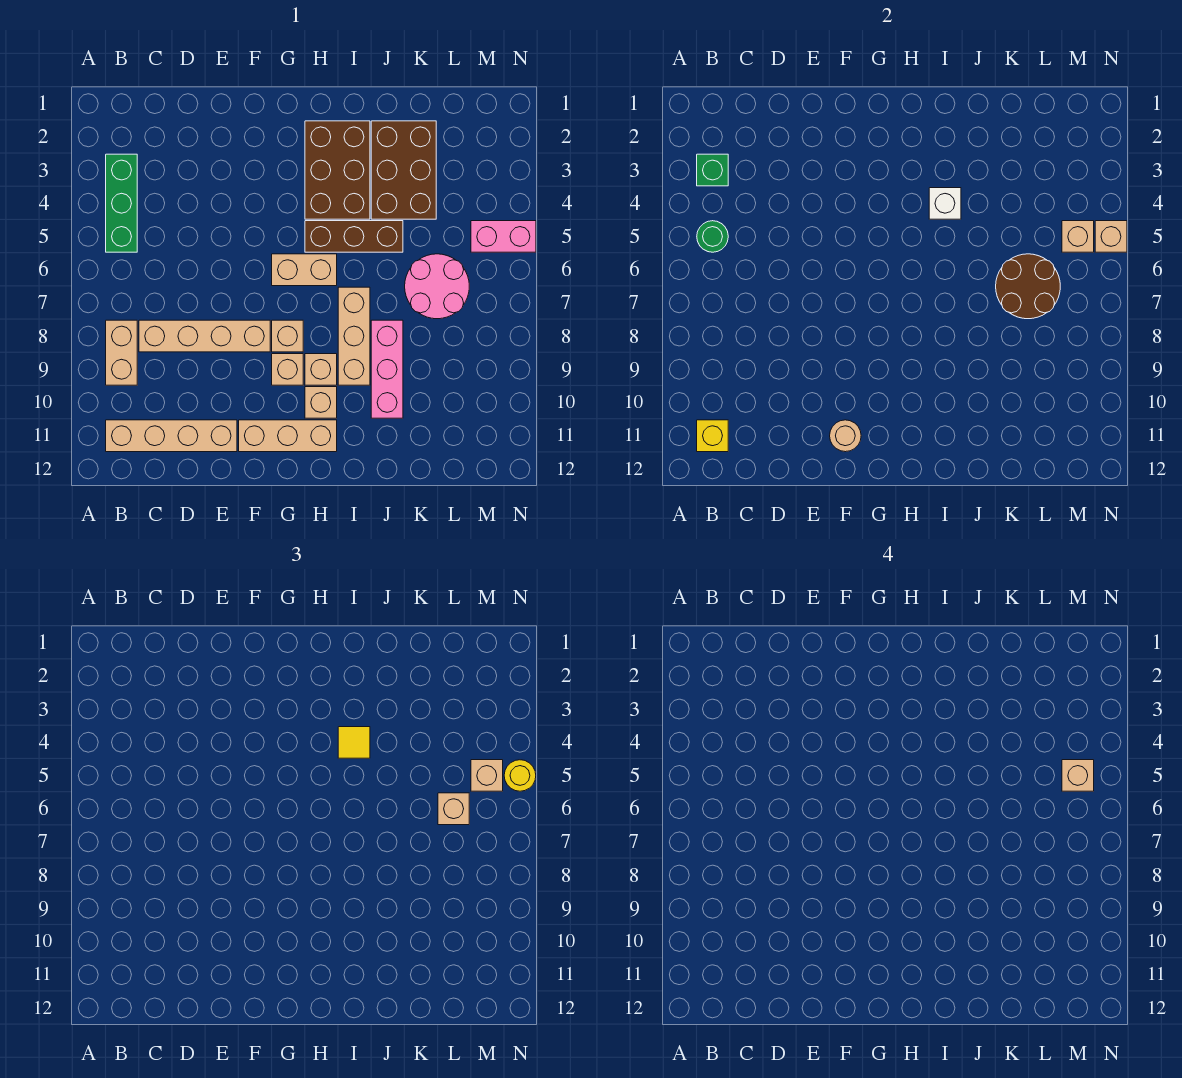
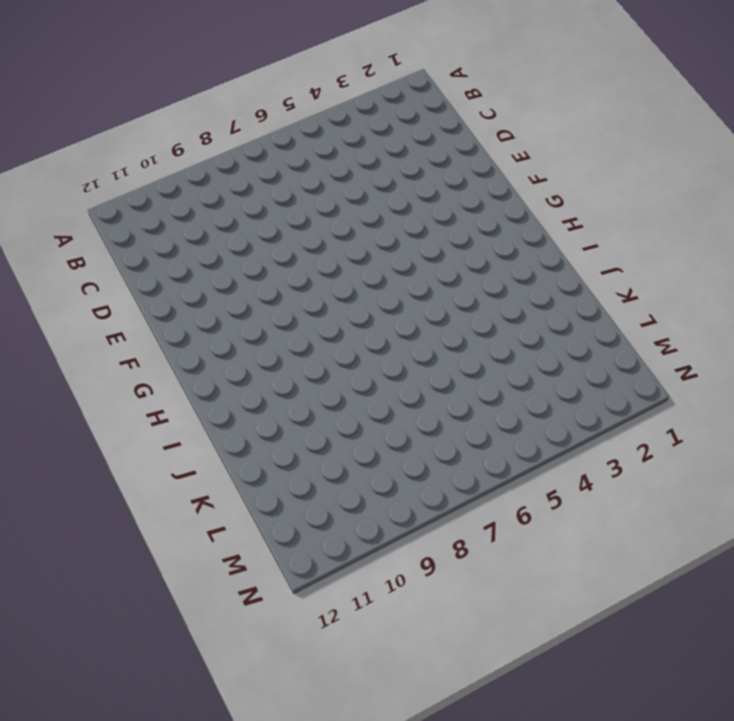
none -> green brick B3:B5 level 1
none -> tan brick B8:B9 level 1
none -> tan brick B11:E11 level 1
none -> tan brick C8:F8 level 1

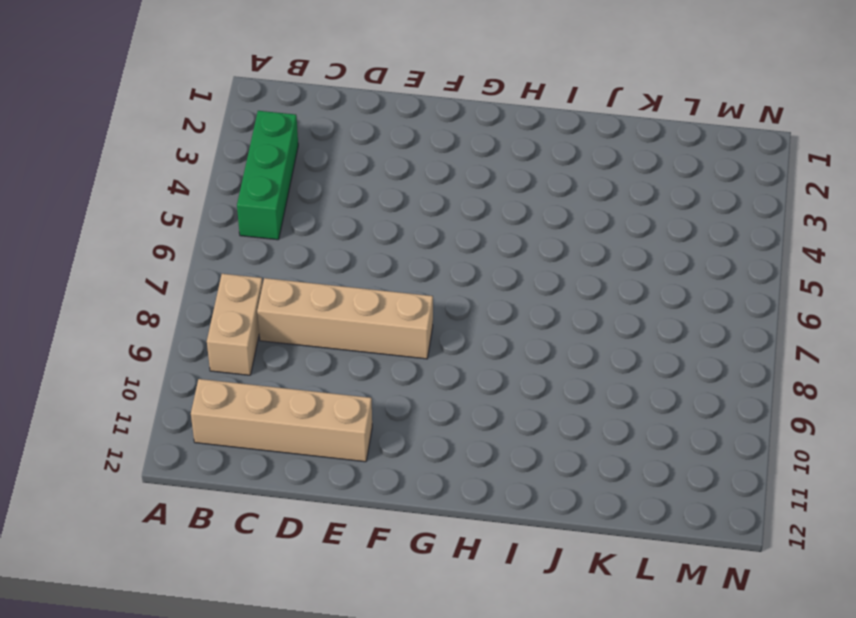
none -> tan brick F11:H11 level 1
none -> tan brick G6:H6 level 1
none -> tan brick G8 level 1
none -> tan brick G9 level 1

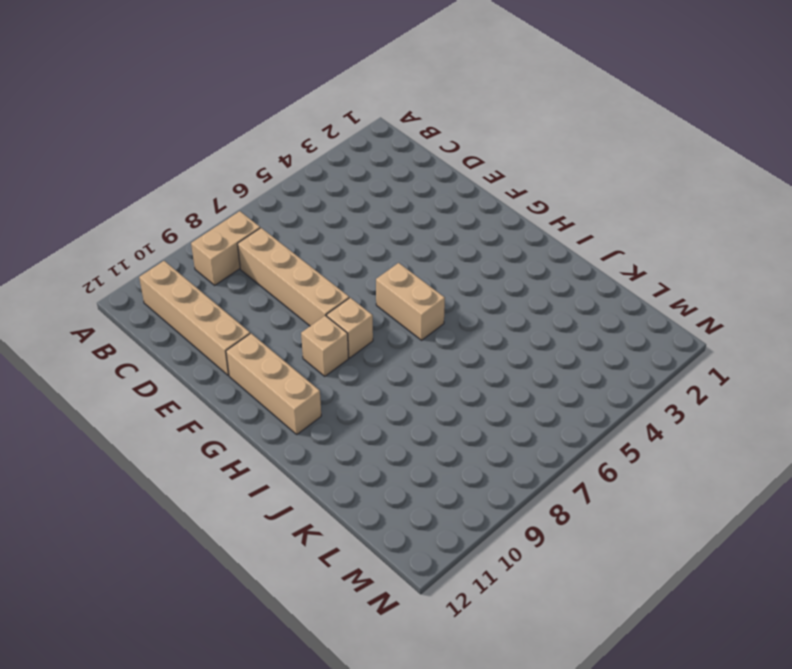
none -> green brick B3:B5 level 1
none -> brown brick H2:I4 level 1
none -> brown brick H5:J5 level 1
none -> tan brick H9 level 1

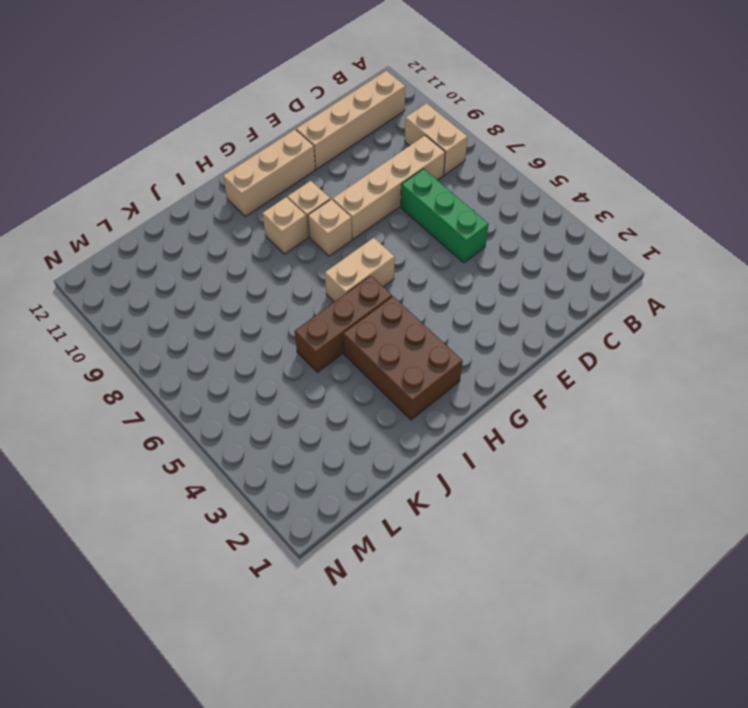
green brick D5:D7 level 1 -> green brick B3:B5 level 1
none -> tan brick H10 level 1
none -> tan brick I7:I9 level 1
none -> brown brick J2:K4 level 1
none -> pink brick J8:J10 level 1

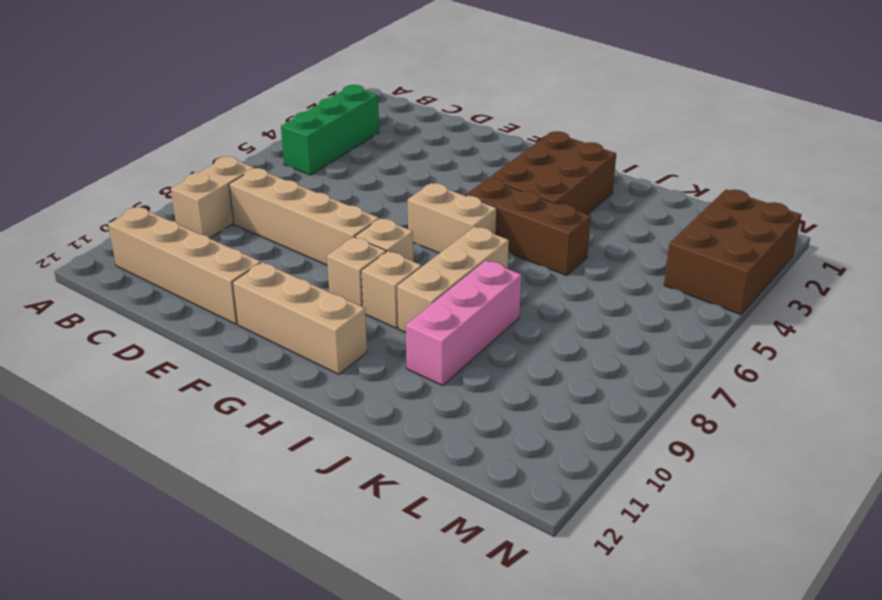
brown brick M2:N4 level 1 -> brown brick J2:K4 level 1
none -> tan brick H10 level 1
none -> pink round brick K6:L7 level 1
none -> pink brick M5:N5 level 1
none -> green brick B3 level 2

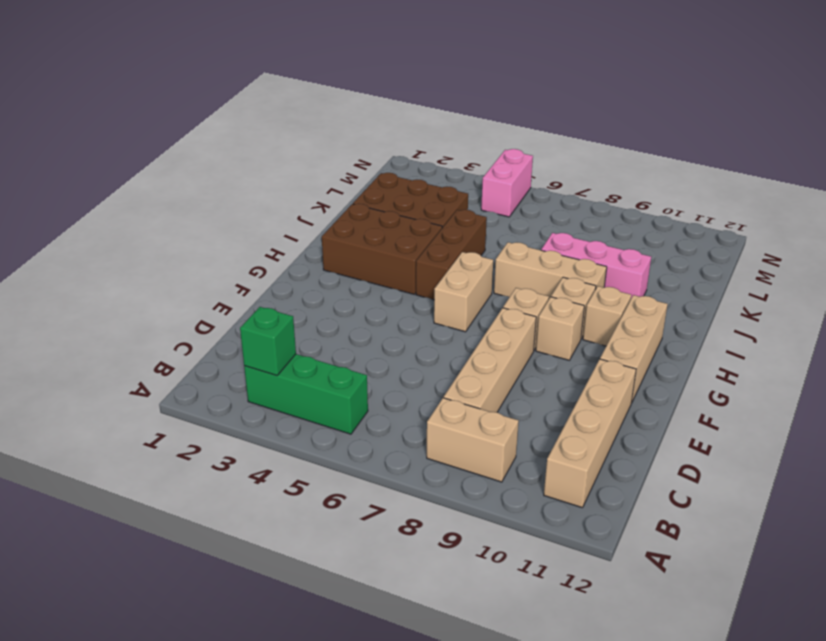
none -> pink round brick K6:L7 level 1
none -> green round brick B5 level 2
none -> yellow brick B11 level 2
none -> tan round brick F11 level 2

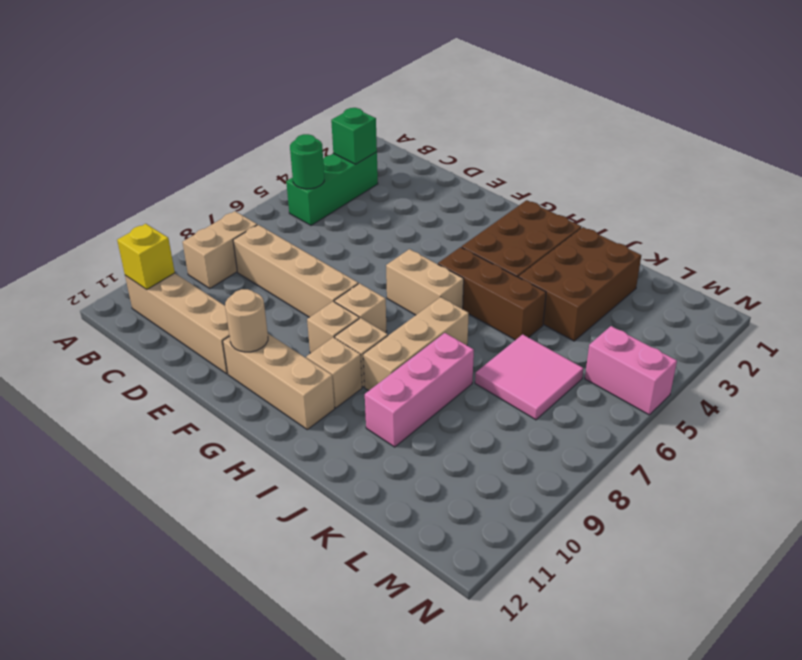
pink tile K6:L7 level 1 -> pink round brick K6:L7 level 1
none -> white brick I4 level 2
none -> brown round brick K6:L7 level 2
none -> tan brick M5 level 2
none -> tan brick N5 level 2

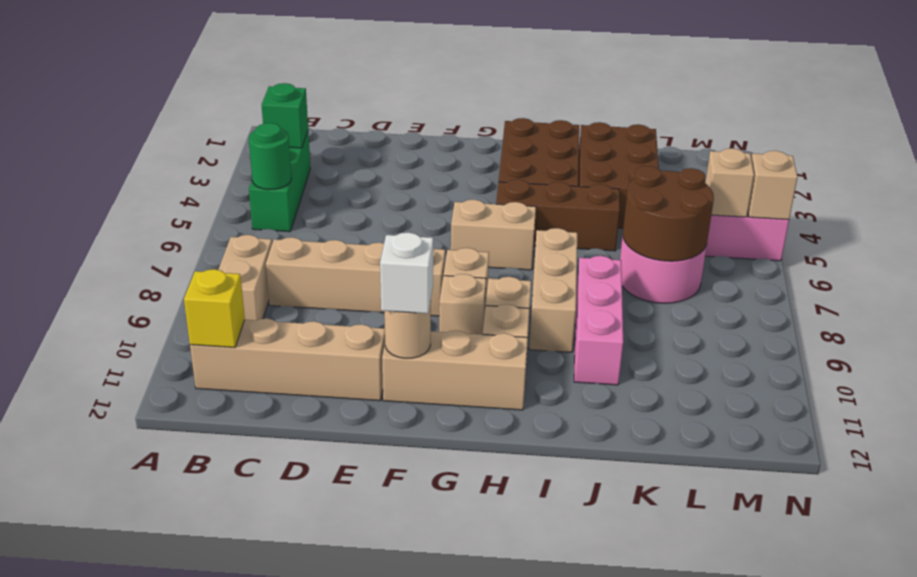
white brick F11 level 3 -> white brick I4 level 2
none -> yellow tile I4 level 3
none -> tan brick L6 level 3
none -> tan brick M5 level 3
none -> yellow round brick N5 level 3

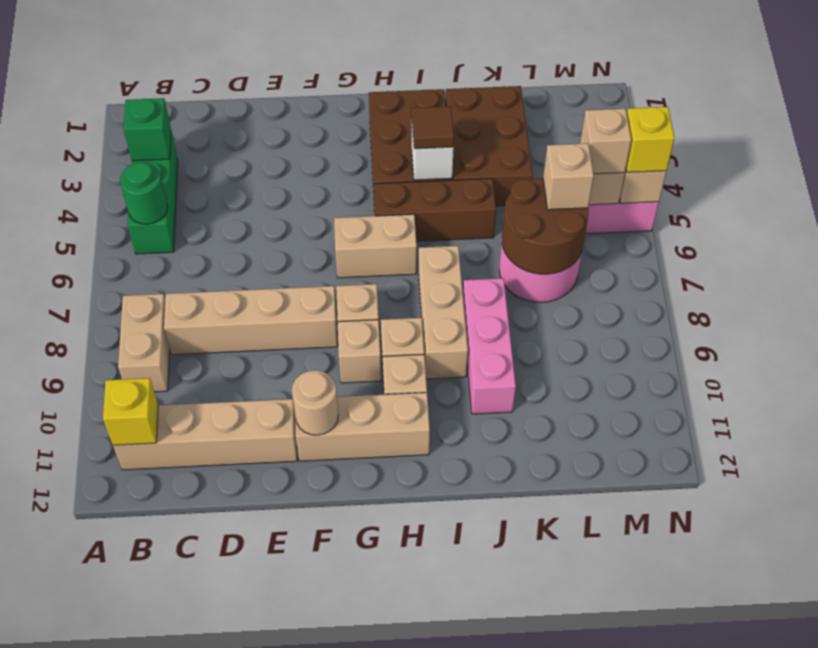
brown tile I4 level 3 -> yellow tile I4 level 3
yellow brick N5 level 3 -> yellow round brick N5 level 3
none -> tan brick M5 level 4

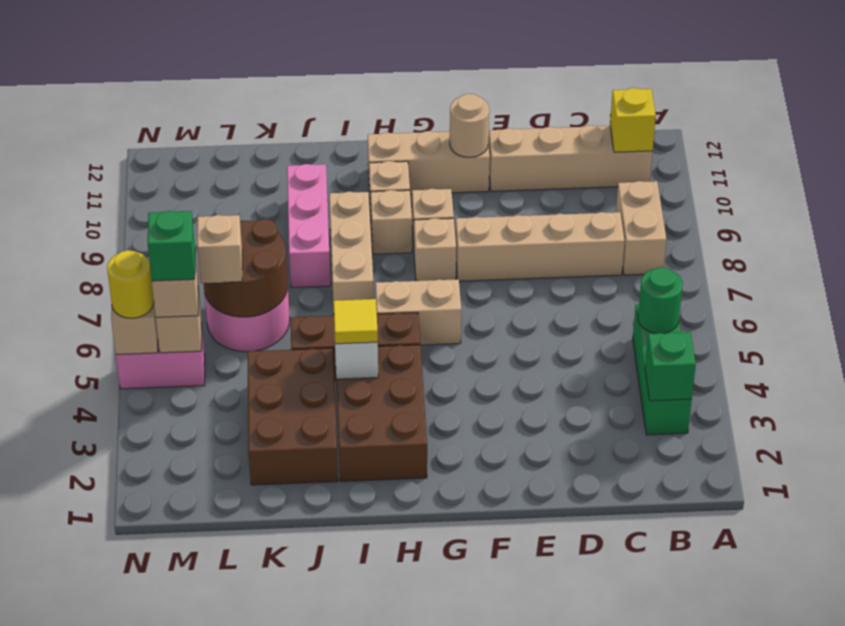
green brick M5 level 4 -> tan brick M5 level 4

